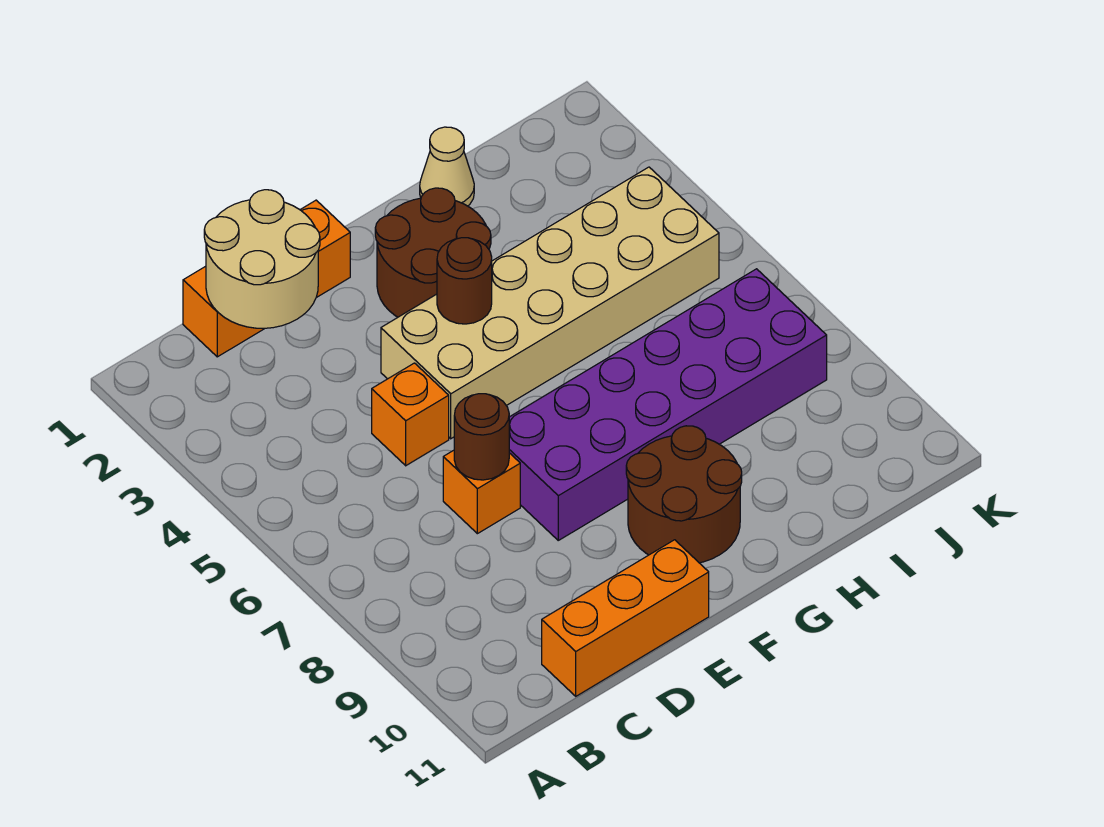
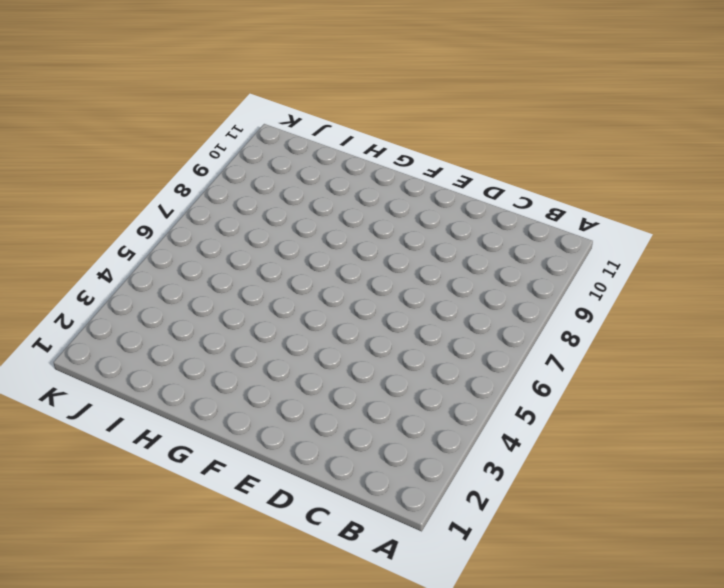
none -> orange brick C1:E1 level 1
none -> orange brick C11:E11 level 1
none -> orange brick D5 level 1

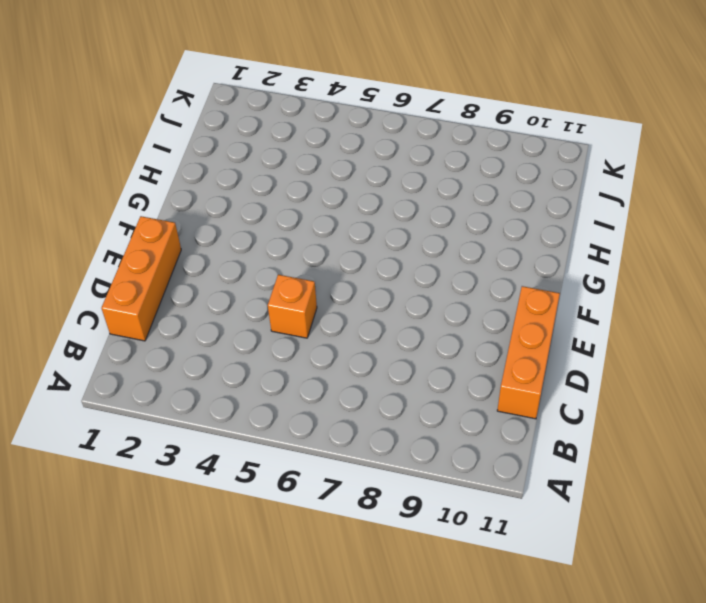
none -> orange brick D7 level 1
none -> tan brick E4:J5 level 1
none -> purple brick E7:J8 level 1

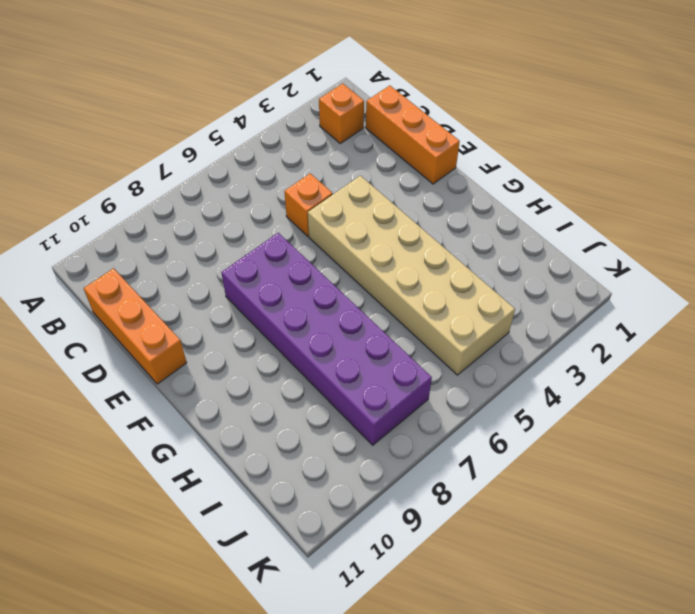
orange brick B2 level 1 -> orange brick D7 level 1
none -> brown round brick F2:G3 level 1
none -> brown round brick F9:G10 level 1
none -> tan cone H1 level 1

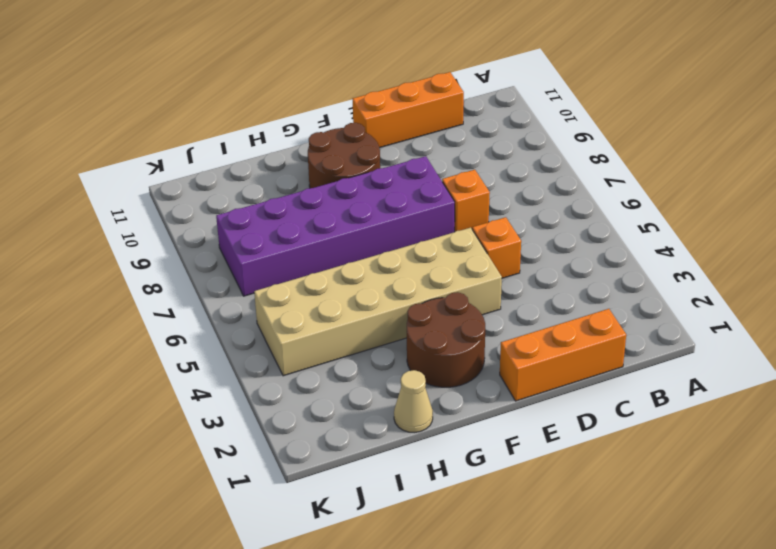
none -> tan round brick C1:D2 level 2
none -> brown round brick D7 level 2
none -> brown round brick F4 level 2

